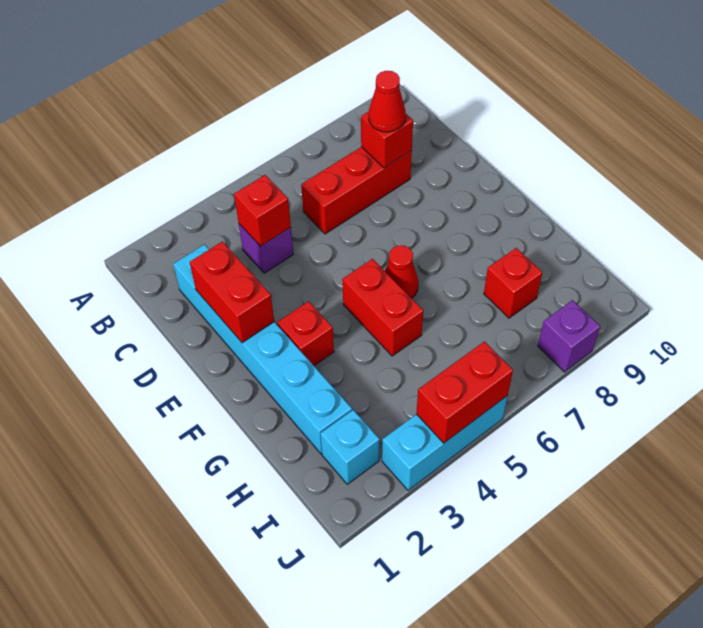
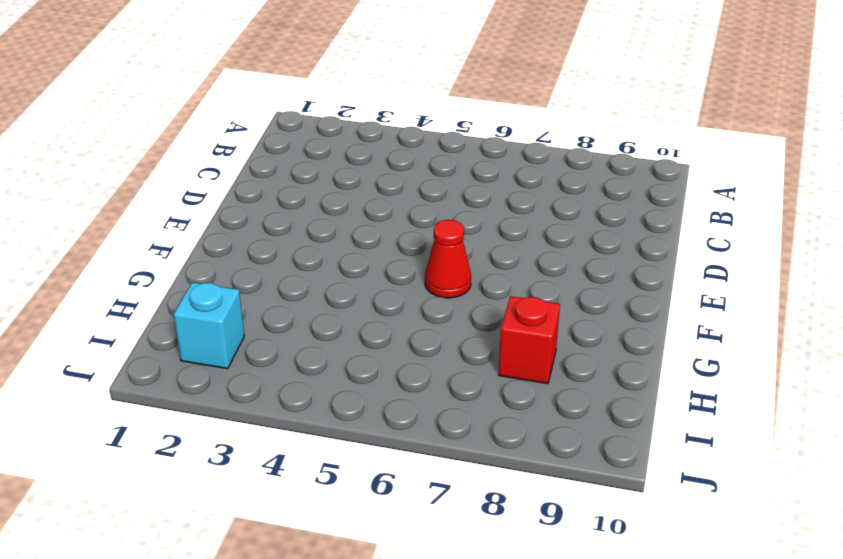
none -> cyan brick C2:H2 level 1
none -> purple brick C4 level 1
none -> red brick C6:C8 level 1

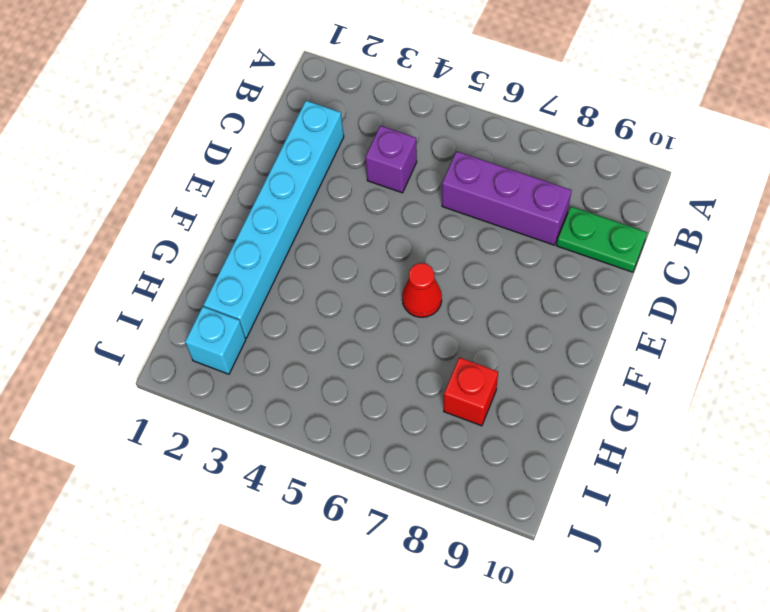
purple brick C6:C8 level 1 -> red brick C6:C8 level 1
green plate C9:C10 level 1 -> none
none -> red brick F3 level 1
none -> red brick F5:G5 level 1
none -> cyan brick J3:J5 level 1

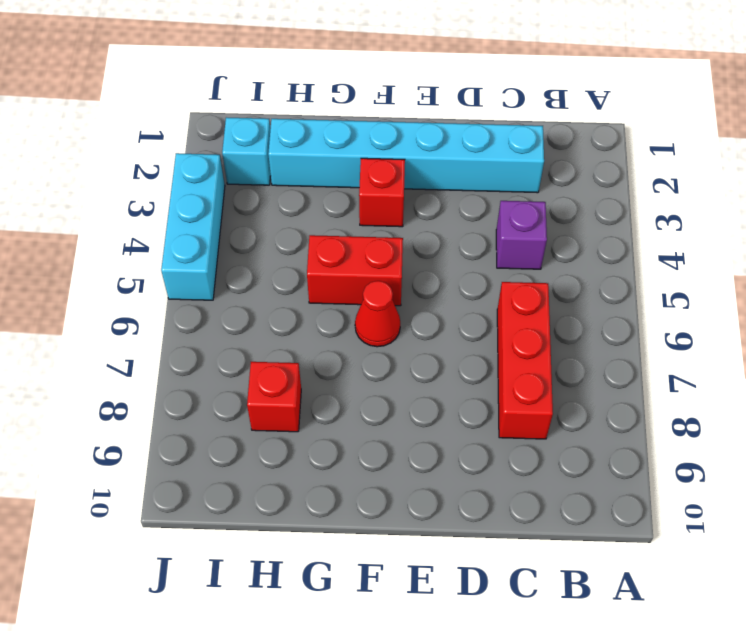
none -> purple brick J8 level 1
none -> red brick C4 level 2
none -> red brick C8 level 2

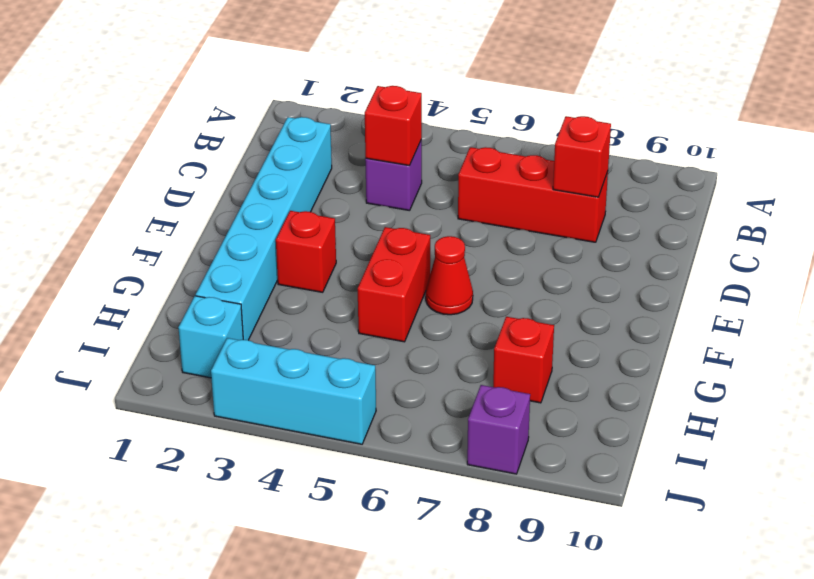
none -> red brick D2:E2 level 2
none -> red brick J4:J5 level 2
none -> red cone C8 level 3

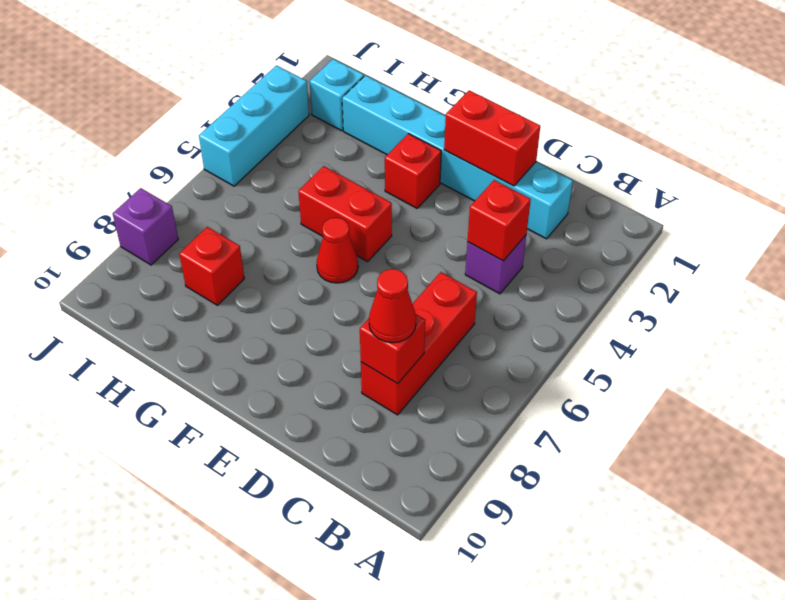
none -> red brick J4:J5 level 2

